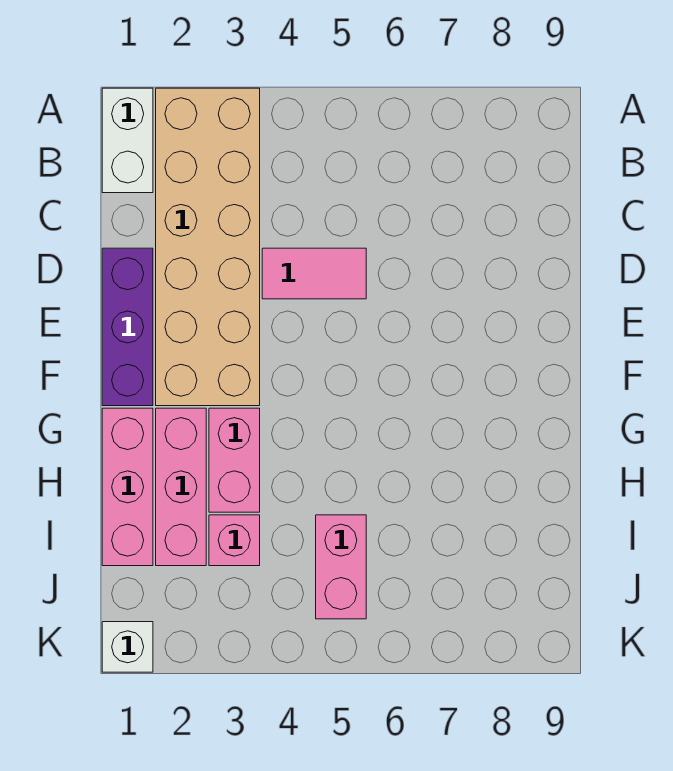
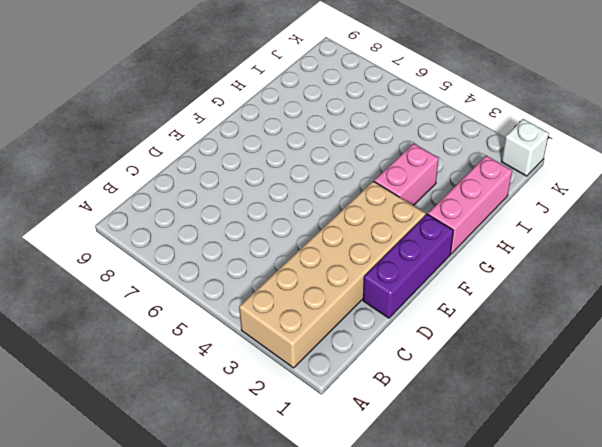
none -> white brick A1:B1 level 1
none -> pink tile D4:D5 level 1

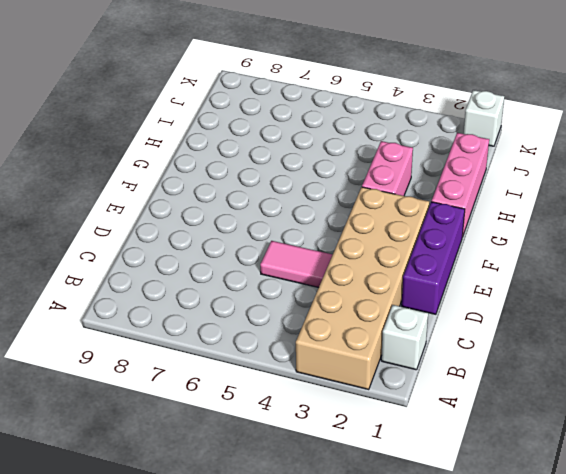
white brick B1 level 1 -> white brick A1:B1 level 1
none -> pink brick G2:I2 level 1
none -> pink brick I3 level 1

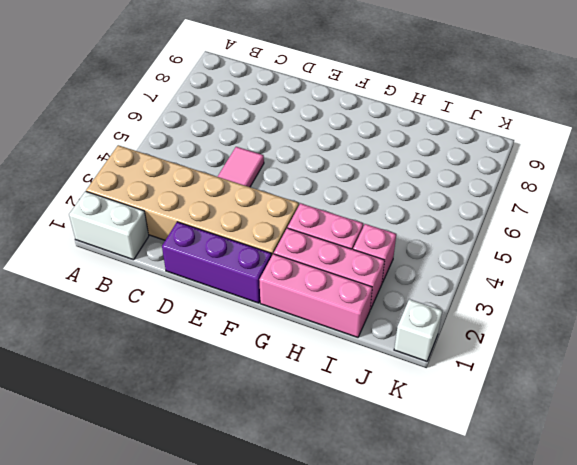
none -> pink brick I5:J5 level 1

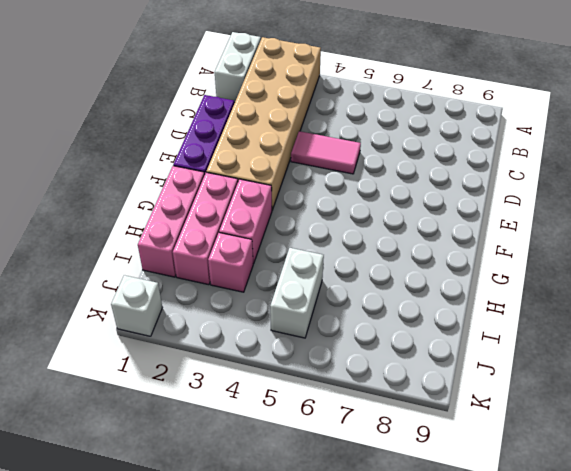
white brick I5:J5 level 1 -> pink brick I5:J5 level 1

